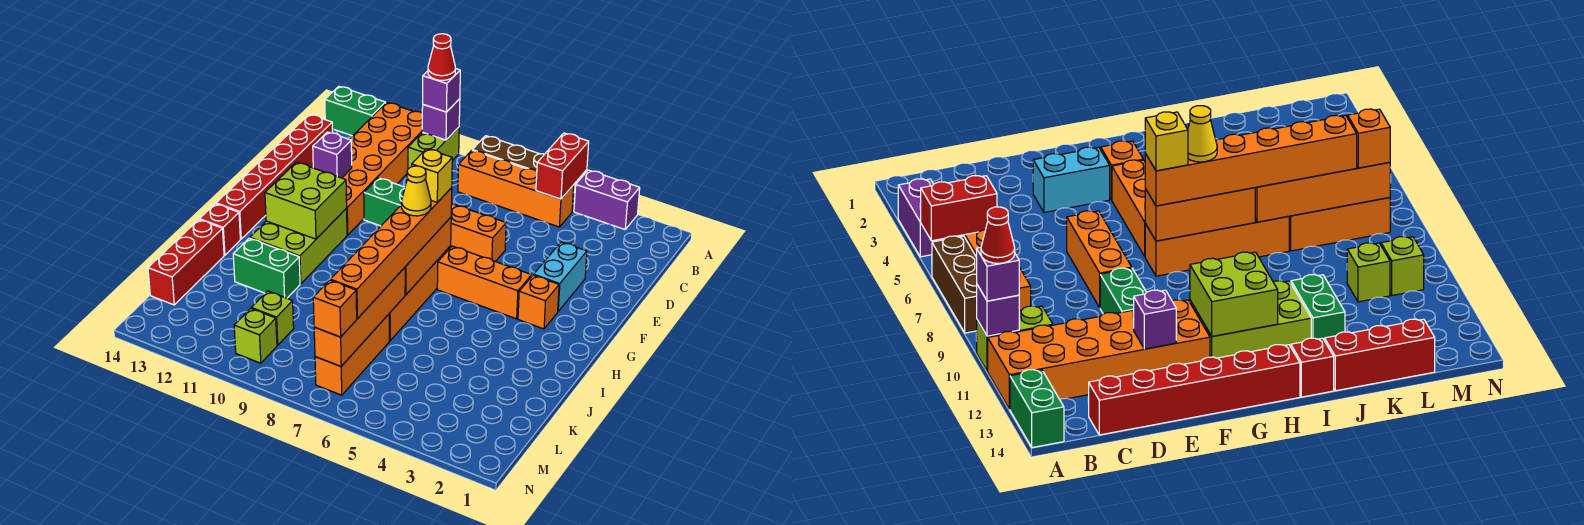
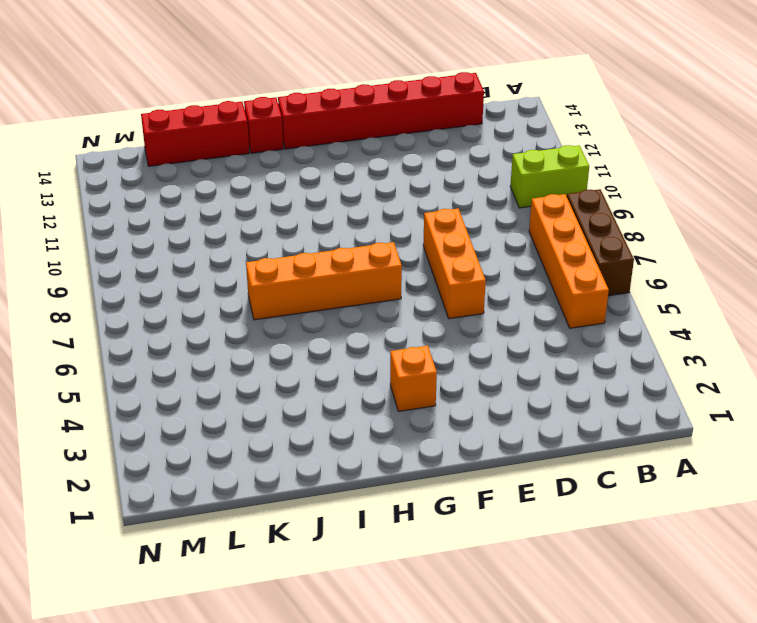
none -> purple brick A3:A4 level 1
none -> orange brick A11:F12 level 1
none -> green brick A13:A14 level 1
none -> cyan brick E3:F3 level 1

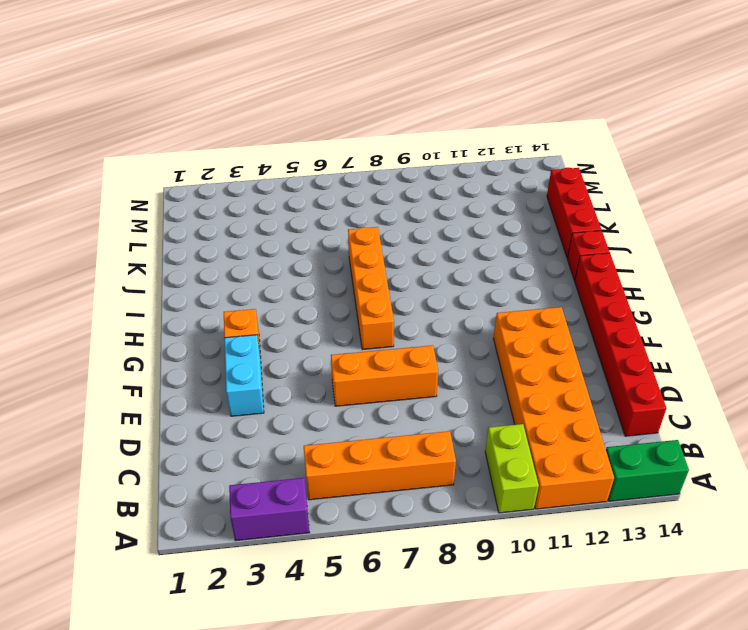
none -> brown brick A6:A8 level 1
none -> green brick E9:E10 level 1
none -> orange brick G4:G6 level 1
none -> lime brick G11:I12 level 1

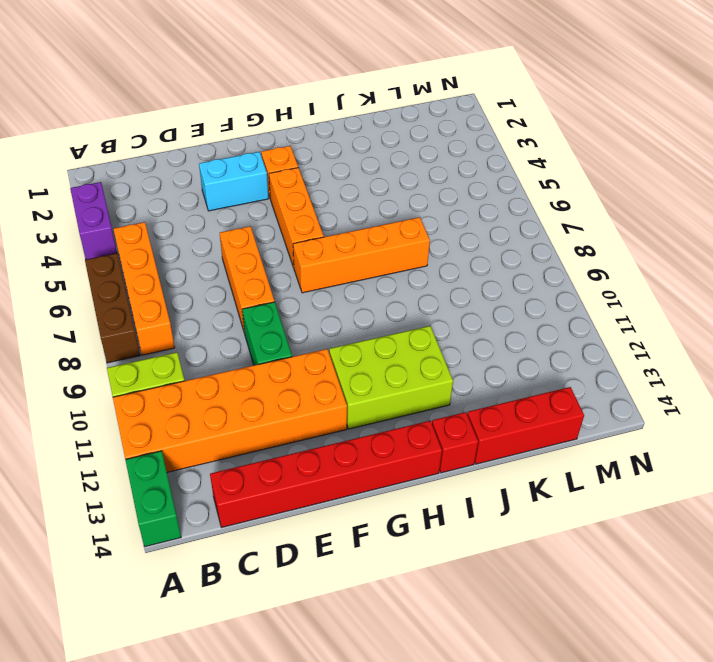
none -> green brick J11:J12 level 1
none -> orange brick K7:M7 level 1
none -> lime brick L10 level 1
none -> lime brick M10 level 1

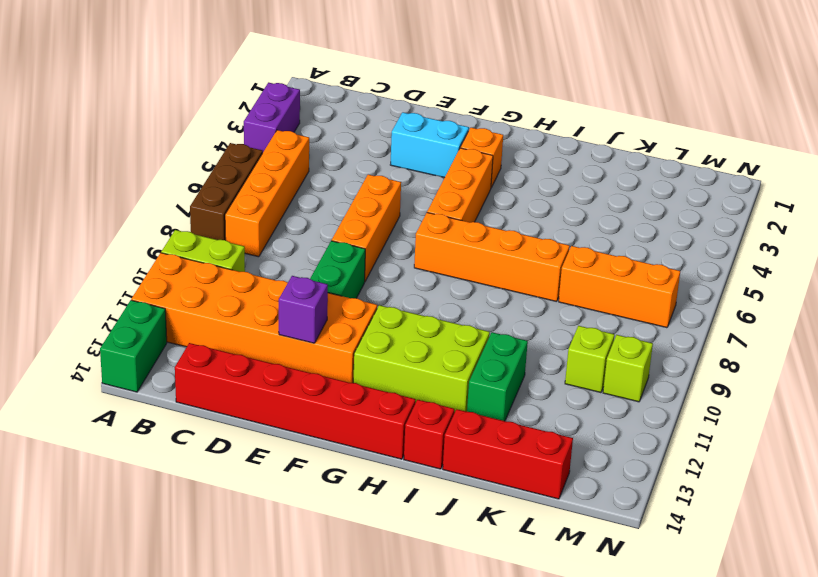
none -> red brick A5:B5 level 2
none -> purple brick A10 level 2
none -> orange brick G7:I7 level 2
none -> lime brick G11:H12 level 2

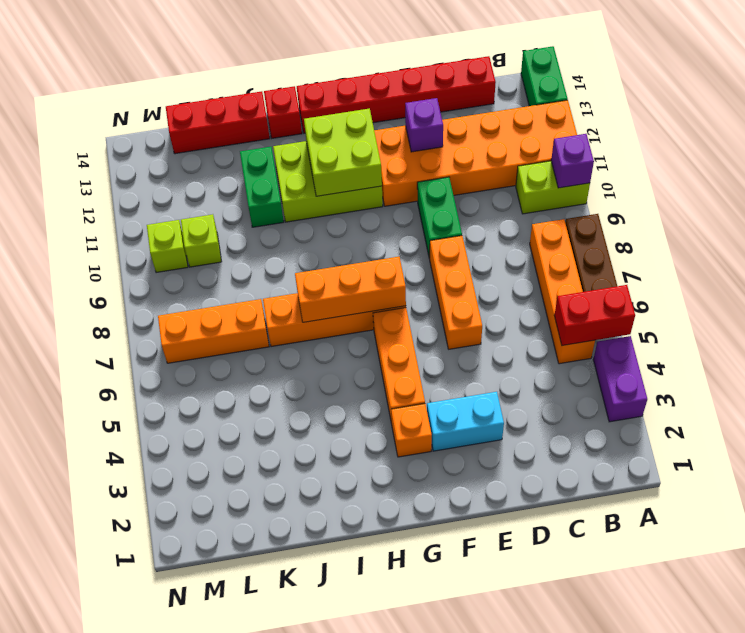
none -> orange brick J7:M7 level 2
none -> purple brick A10 level 3
none -> orange brick G7:L7 level 3
none -> orange brick M7 level 3

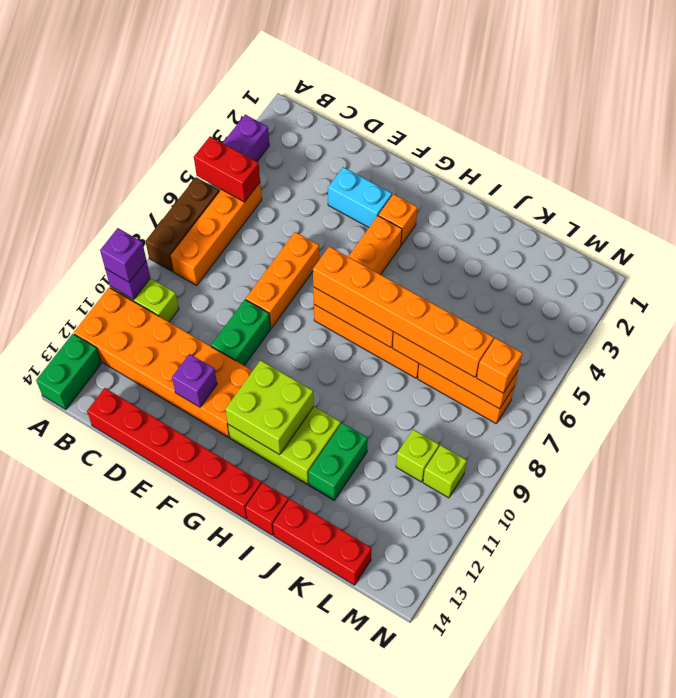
none -> red cone A10 level 4
none -> yellow brick G7 level 4
none -> yellow cone H7 level 4

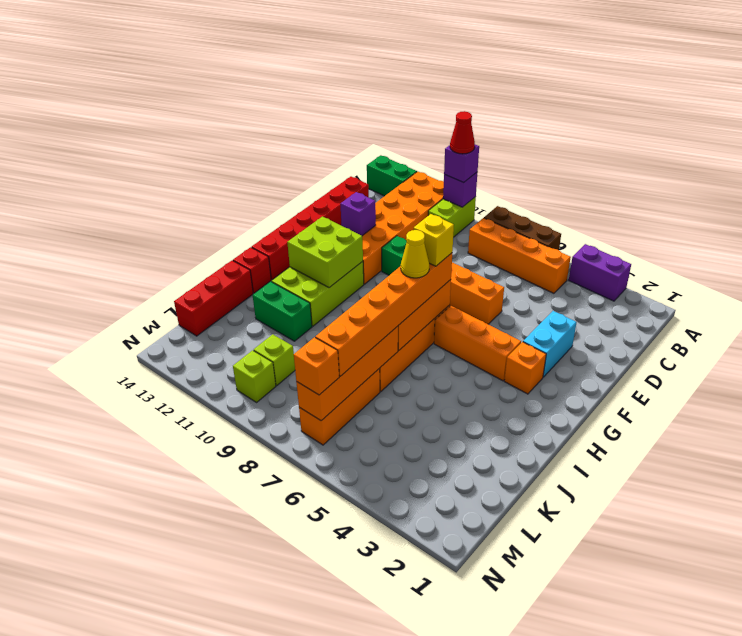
none -> red brick A5:B5 level 2

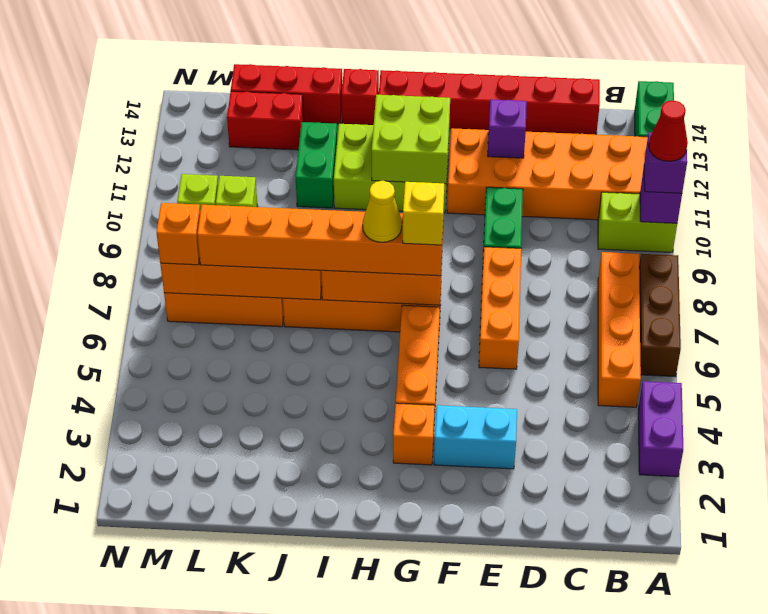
red brick K13:L13 level 1 -> red brick A5:B5 level 2

